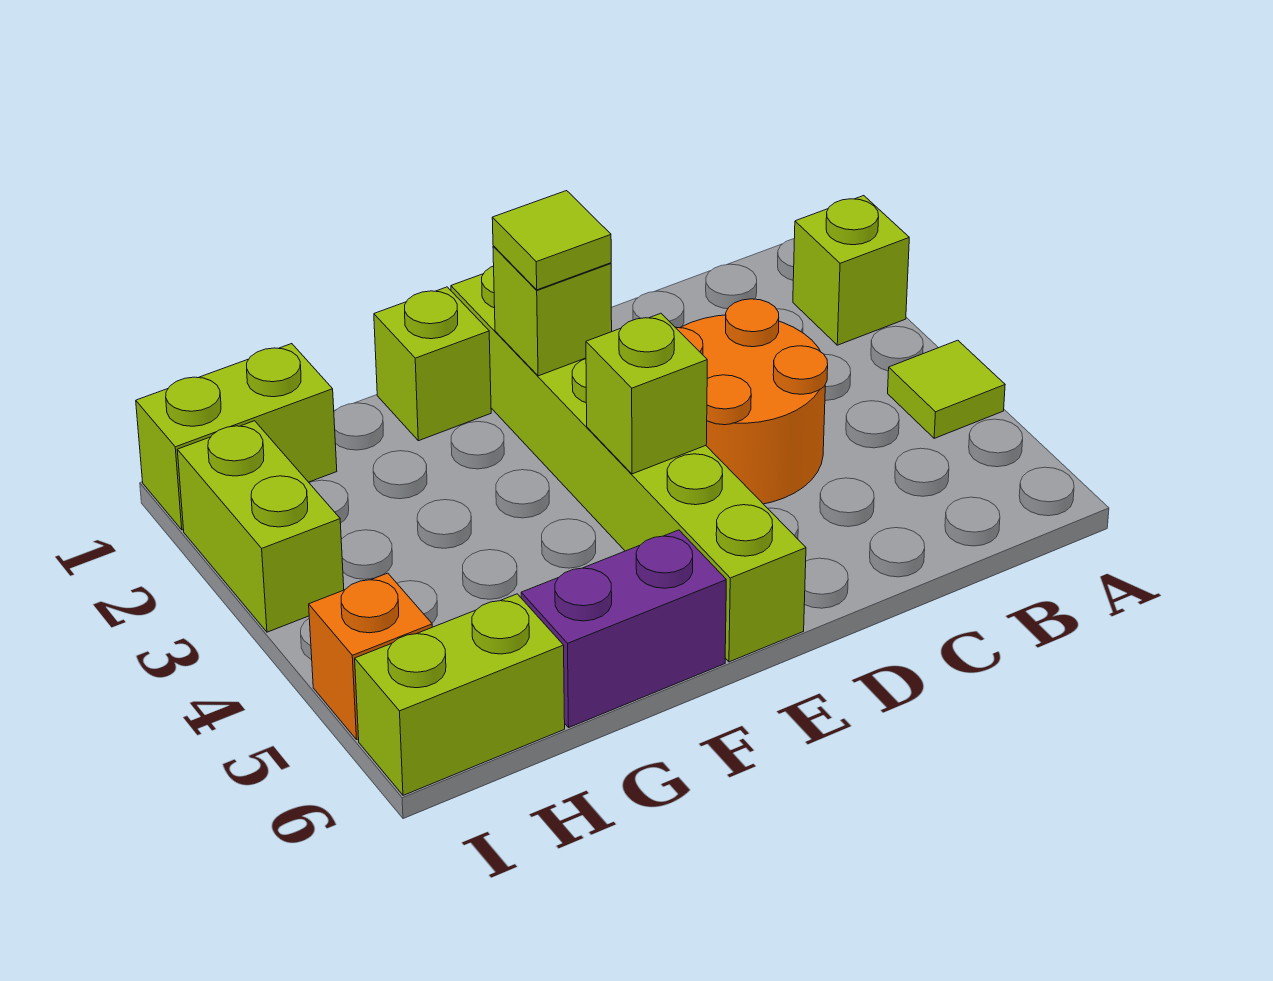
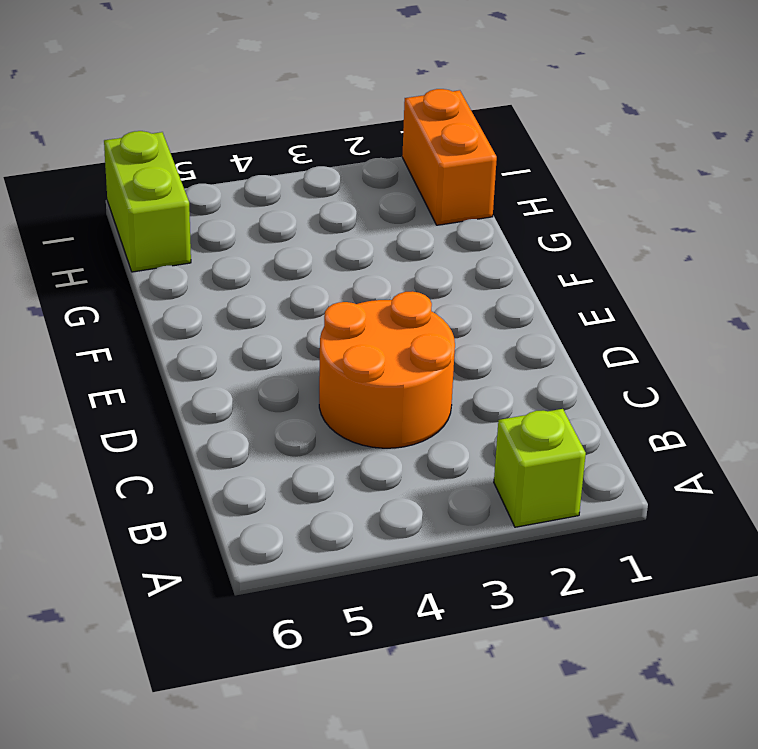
orange brick H1:I1 level 1 -> lime brick H1:I1 level 1
none -> lime tile A4 level 1
none -> lime brick E1:E6 level 1
none -> lime brick F1 level 1

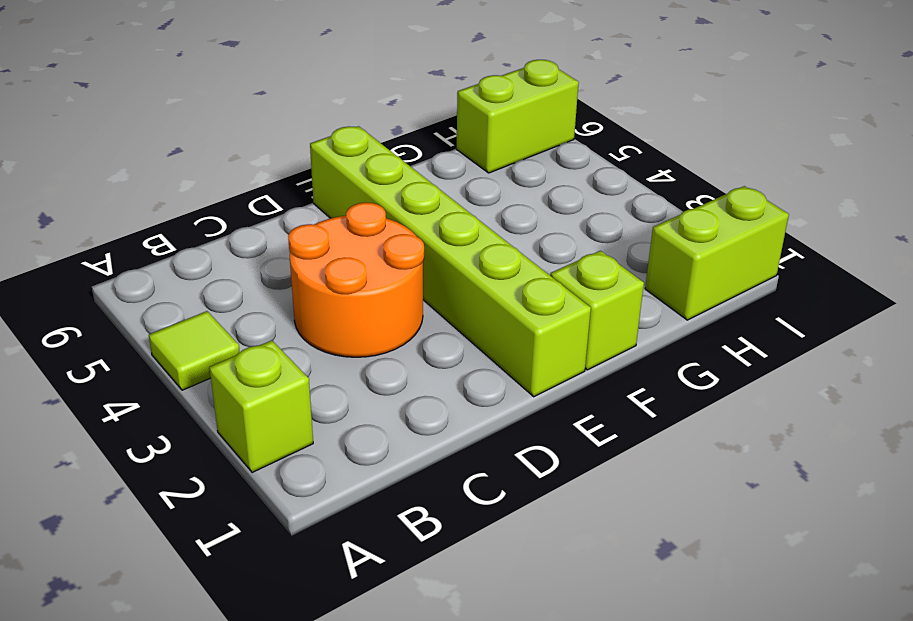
none -> purple brick F6:G6 level 1
none -> lime brick I2:I3 level 1
none -> orange brick I5 level 1

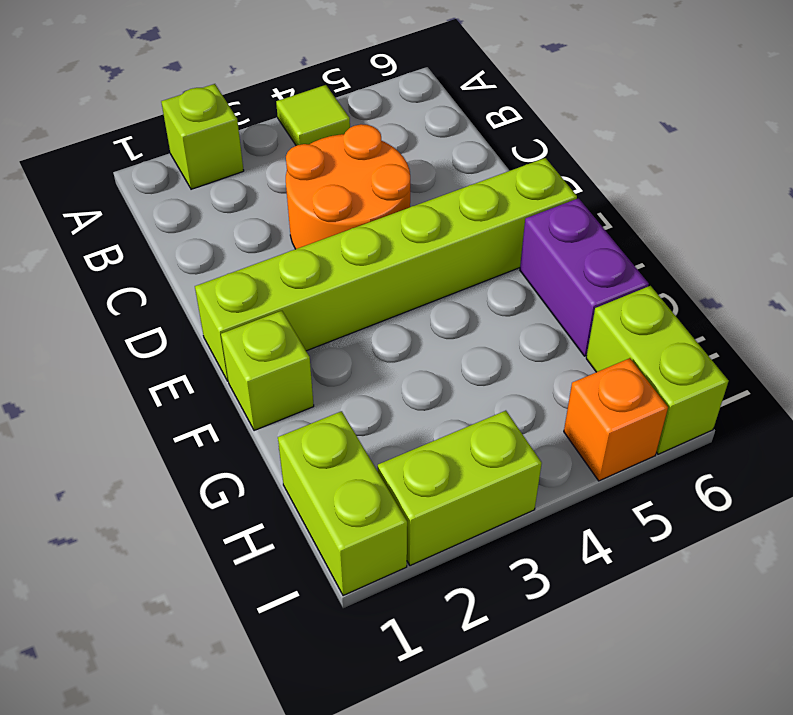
none -> lime brick E2 level 2
none -> lime brick E4 level 2
none -> lime tile E2 level 3

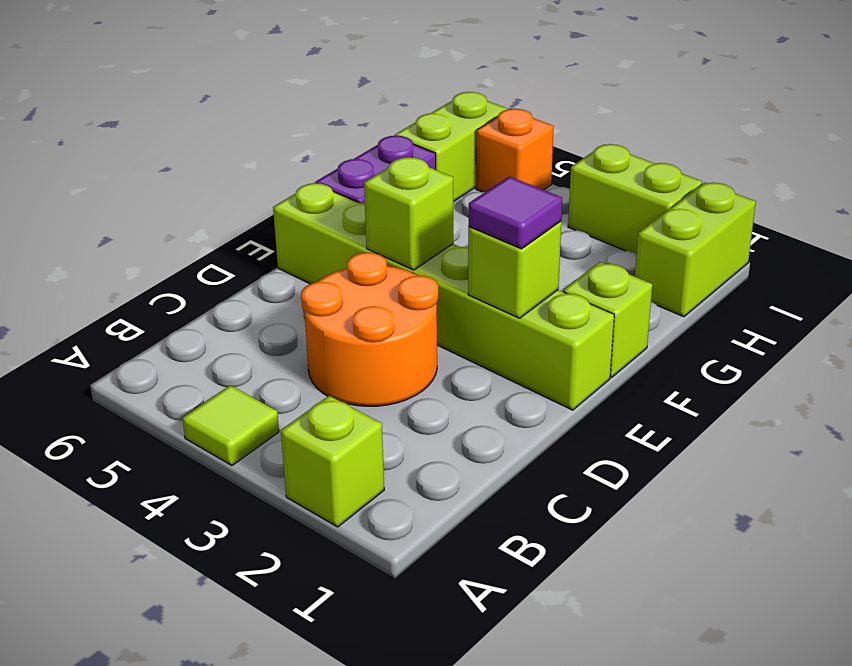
purple tile E2 level 3 -> lime tile E2 level 3

